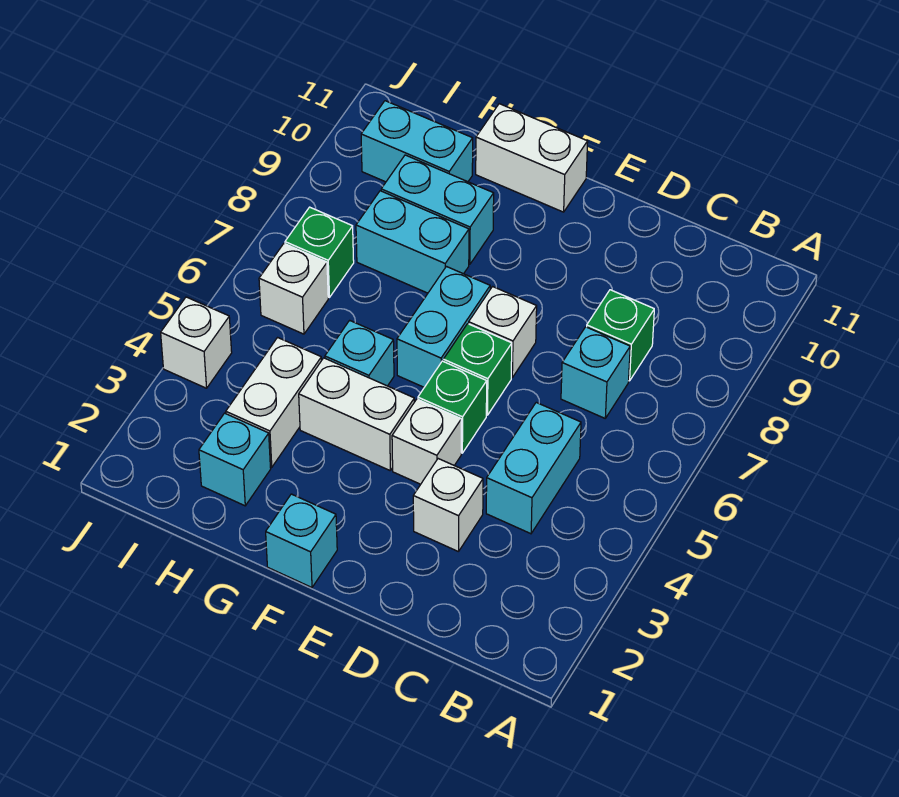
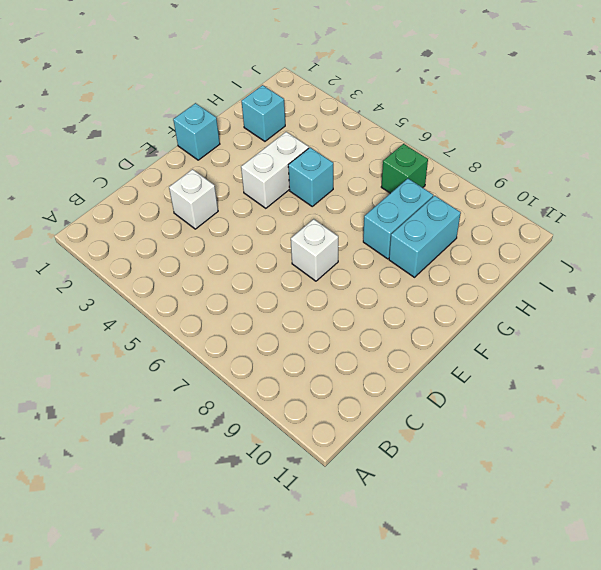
none -> cyan brick C4:C5 level 1
none -> cyan brick C7 level 1
none -> green brick C8 level 1

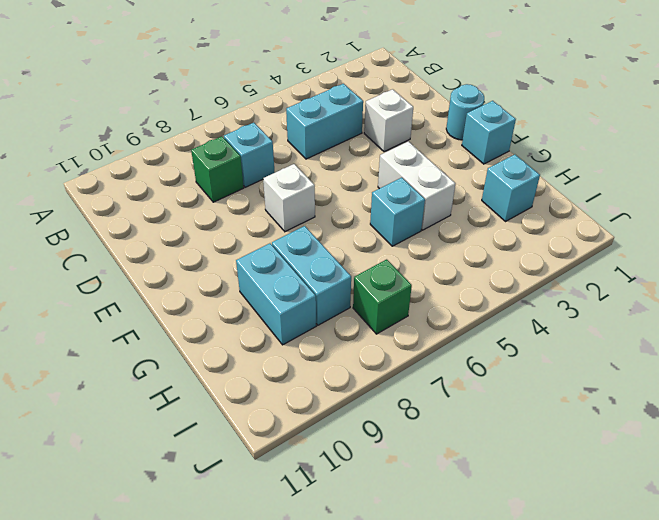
cyan round brick E1 level 1 -> none
none -> white brick E4 level 1
none -> green brick E5 level 1
none -> green brick E6 level 1

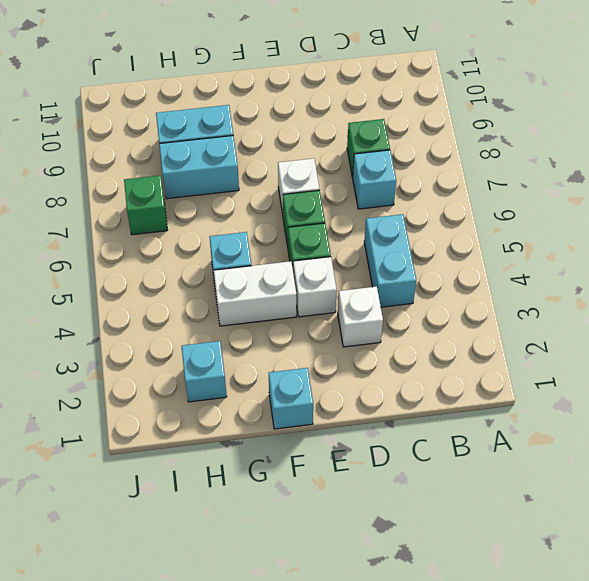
none -> cyan brick F6:F7 level 1
none -> white brick F11:G11 level 1
none -> white brick H3:H4 level 1

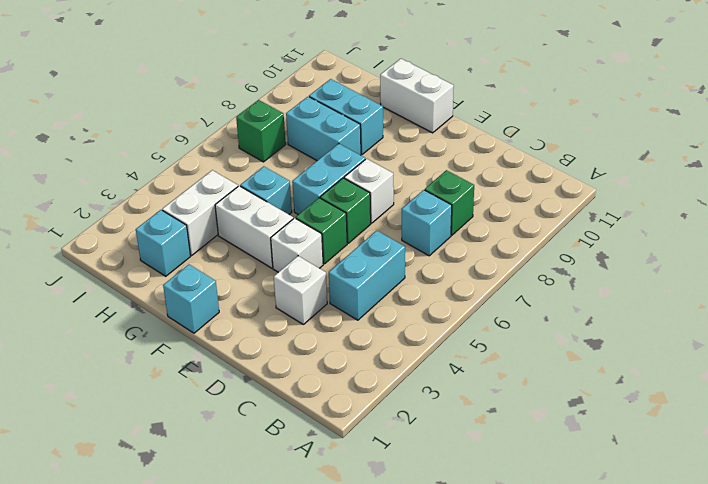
none -> cyan brick H10:I10 level 1
none -> white brick I6 level 1
none -> white brick J4 level 1

